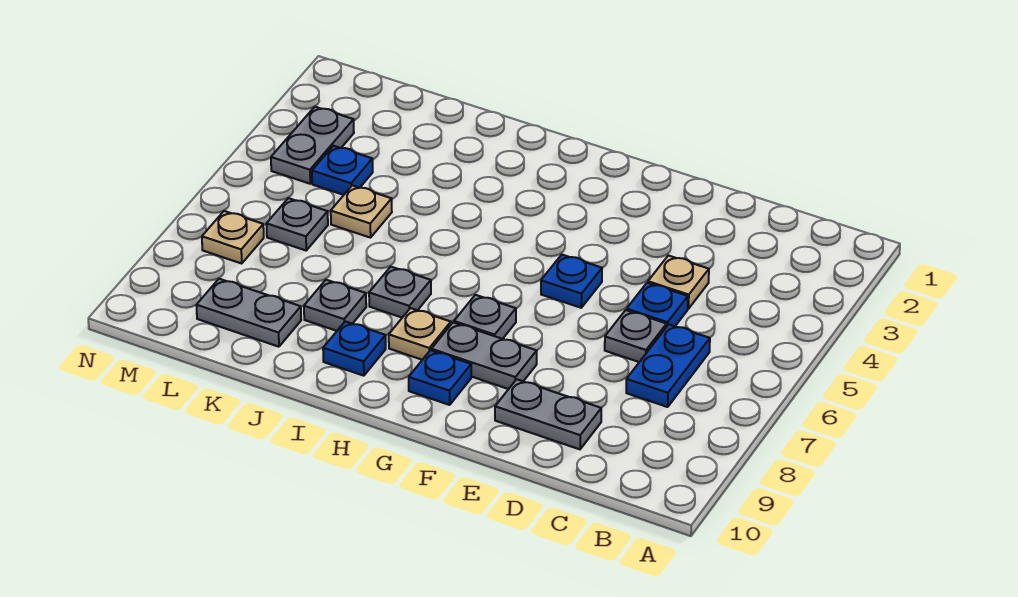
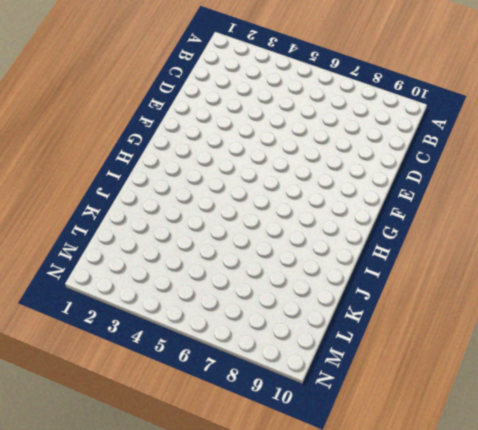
none -> blue plate C6:C7 level 1
none -> tan plate D4 level 1
none -> blue plate D5 level 1

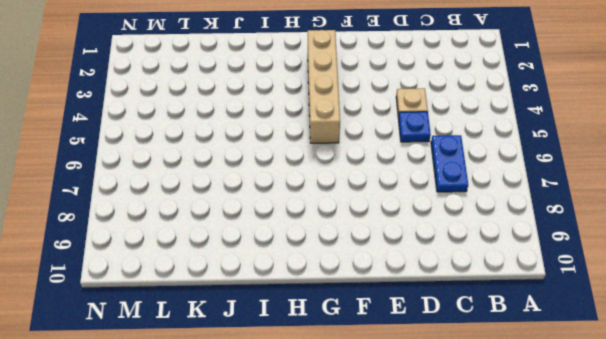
tan brick G2:G5 level 1 -> none
none -> grey plate D6 level 1
none -> grey plate D9:E9 level 1
none -> blue plate F5 level 1

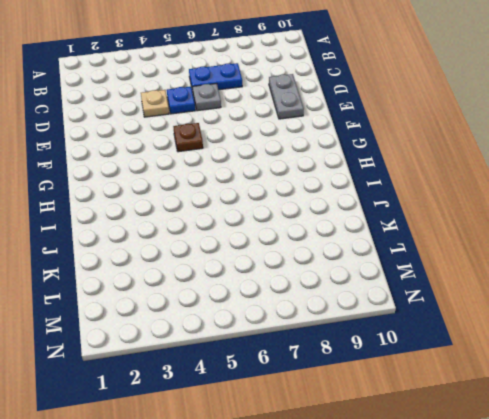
brown plate F5 level 1 -> blue plate F5 level 1
none -> grey plate F8:G8 level 1
none -> grey plate G7 level 1
none -> blue plate G9 level 1

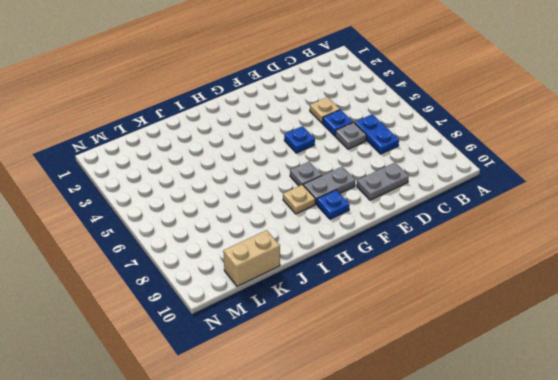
tan brick K10:L10 level 1 -> none
none -> grey plate I7 level 1
none -> blue plate I9 level 1
none -> grey plate J8 level 1

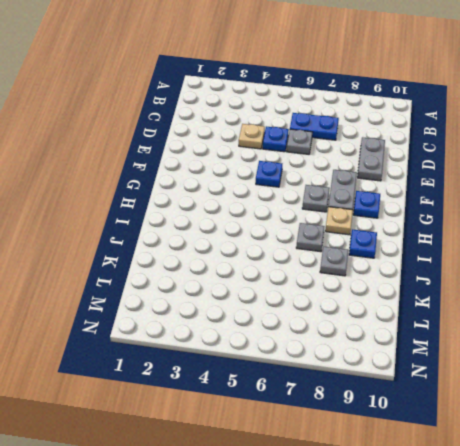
none -> tan plate K5 level 1
none -> grey plate K9:L9 level 1
none -> blue plate L4 level 1

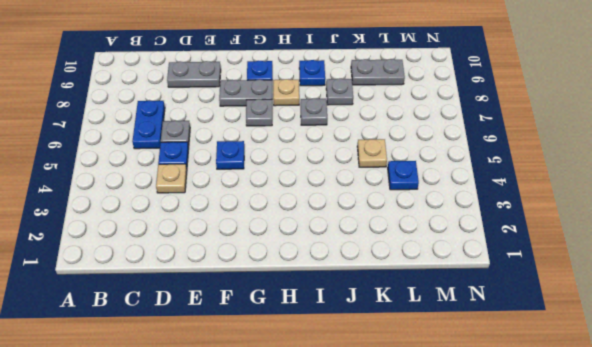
none -> grey plate L6 level 1
none -> grey plate M3:M4 level 1
none -> tan plate M7 level 1

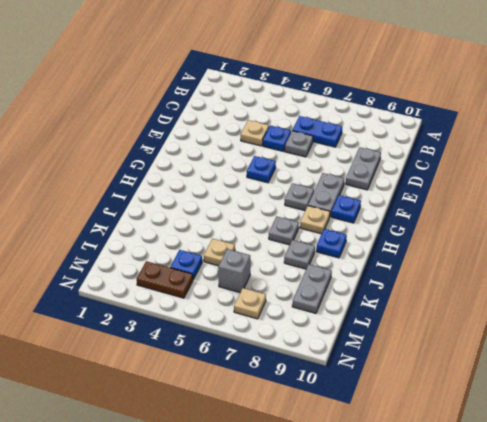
grey brick L6 level 1 -> grey plate L6 level 1
brown plate M3:M4 level 1 -> grey plate M3:M4 level 1

